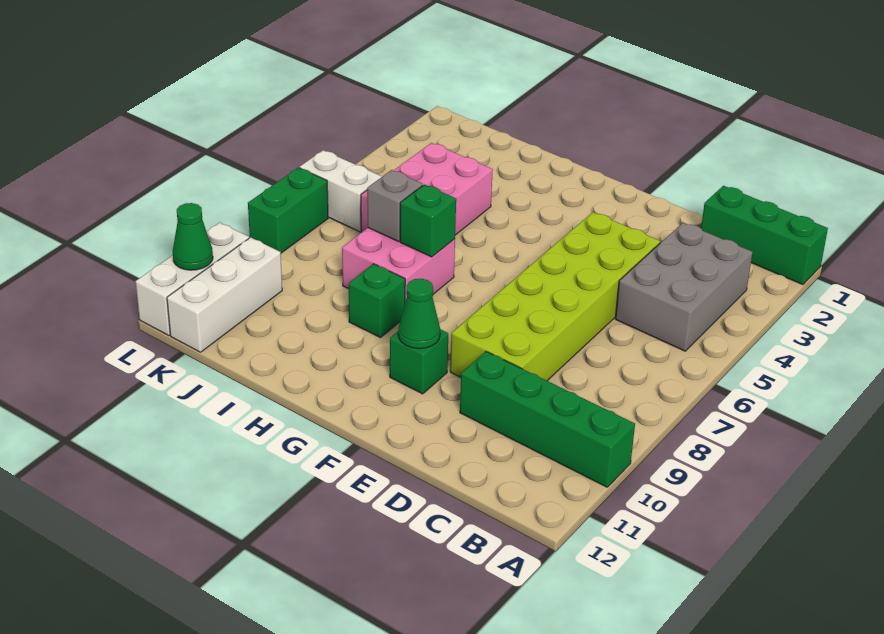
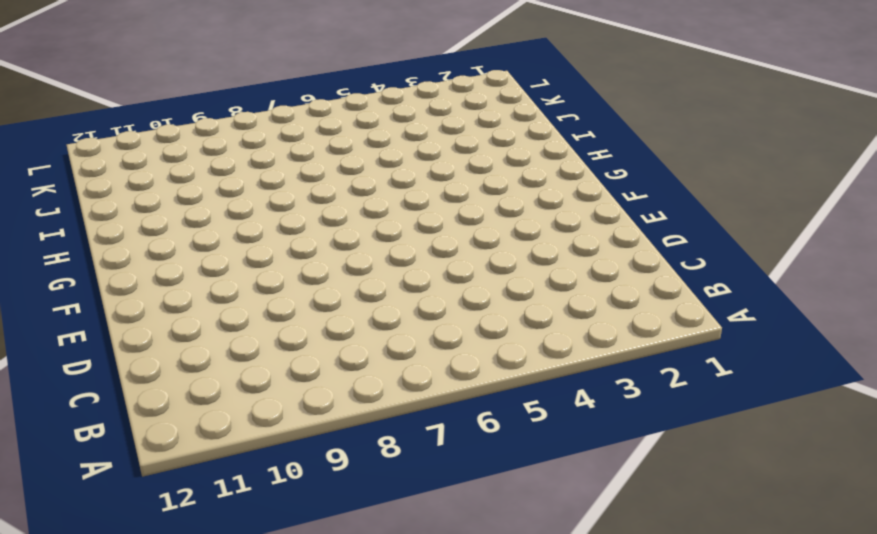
none -> green brick A1:C1 level 1
none -> green brick A10:D10 level 1
none -> grey brick B3:C5 level 1

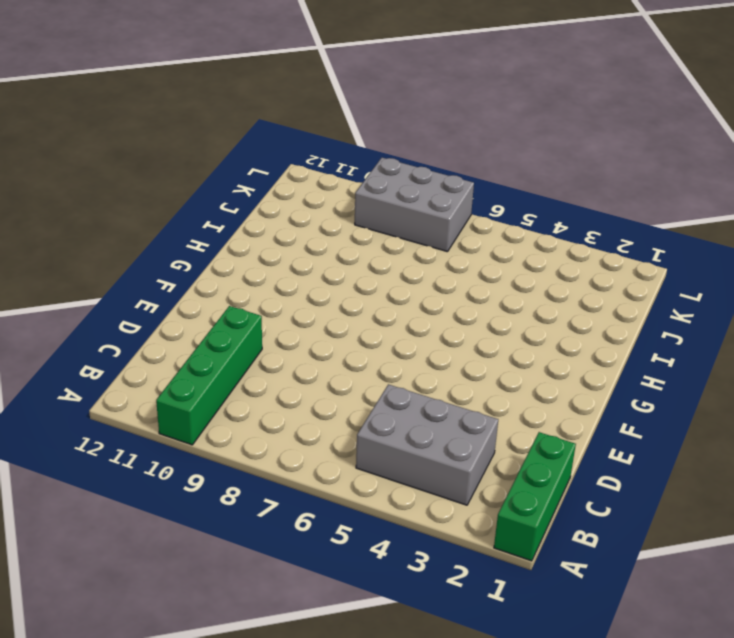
grey brick K7:L9 level 1 -> green brick L7:L8 level 1
none -> lime brick D4:E9 level 1
none -> green brick F10 level 1
none -> pink brick H7:I8 level 1

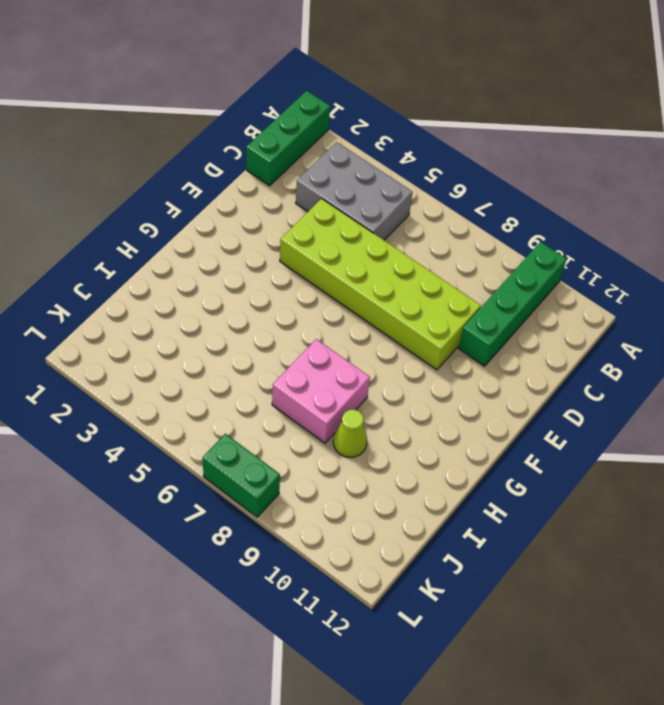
lime cone I9 level 1 -> none
none -> green brick F10 level 1
none -> green brick H9 level 1
none -> pink brick I4:J6 level 1

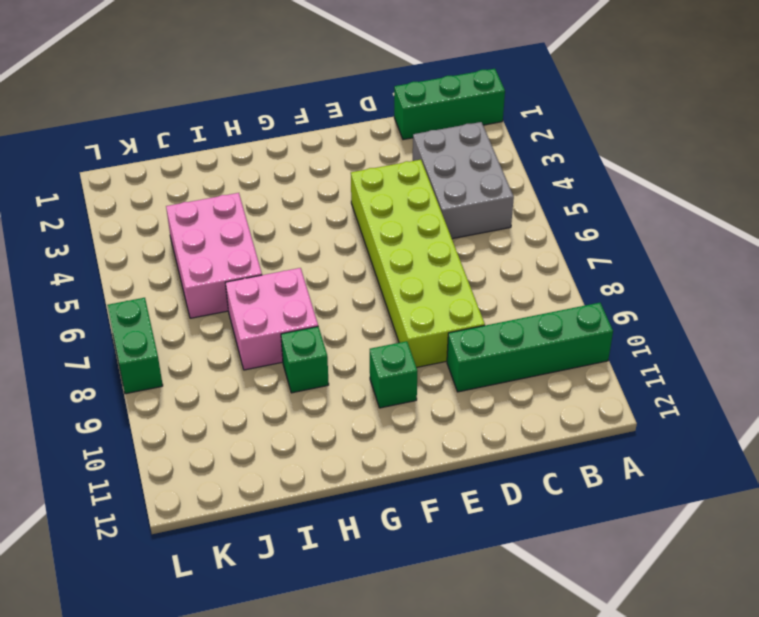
none -> white brick K6:L6 level 1
none -> white brick K10:K12 level 1
none -> white brick L10:L12 level 1

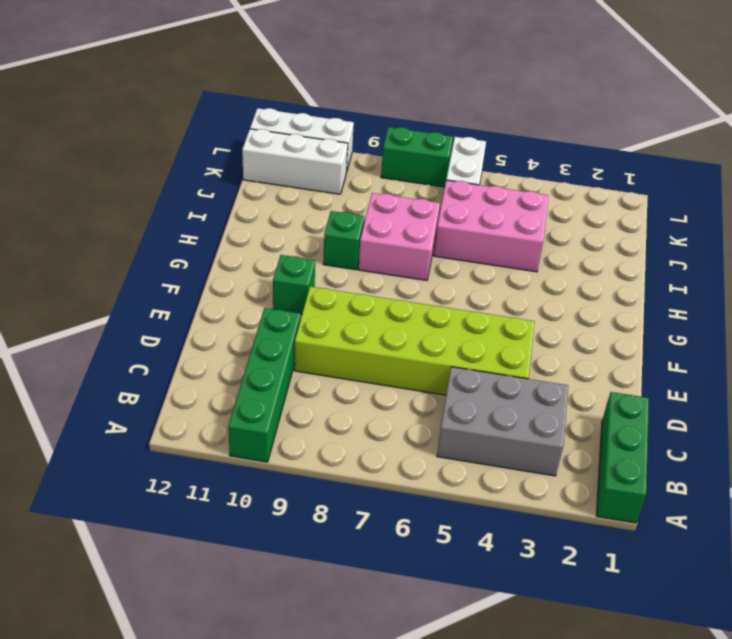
none -> green cone F10 level 2
none -> green brick H7 level 2
none -> grey brick I7 level 2

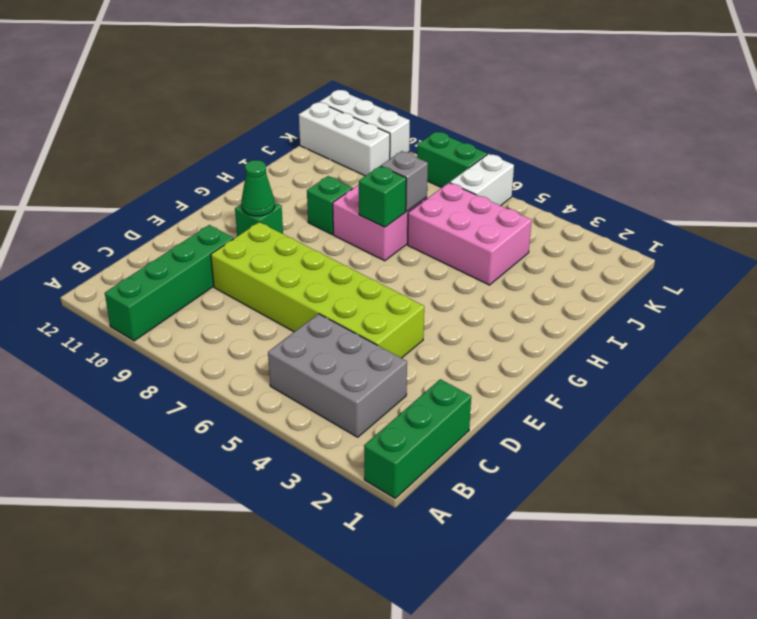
none -> green cone L11 level 2

